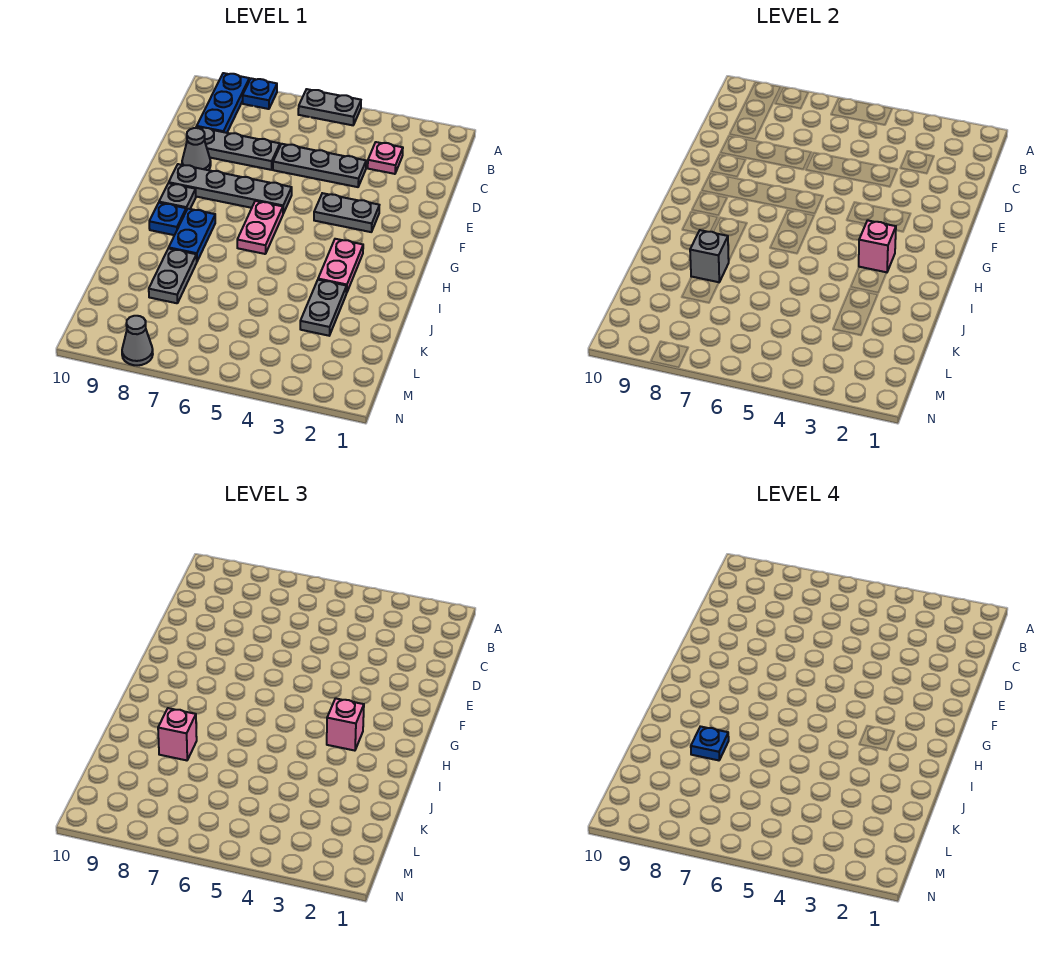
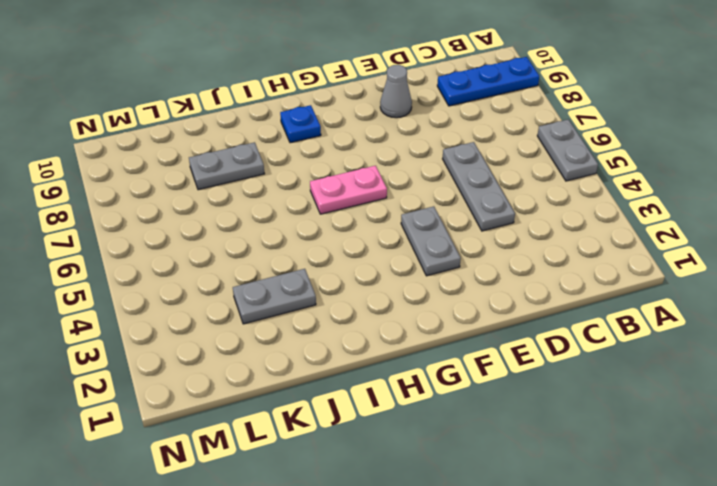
none -> blue plate A8 level 1
none -> pink plate C3 level 1
none -> grey plate D7:D9 level 1

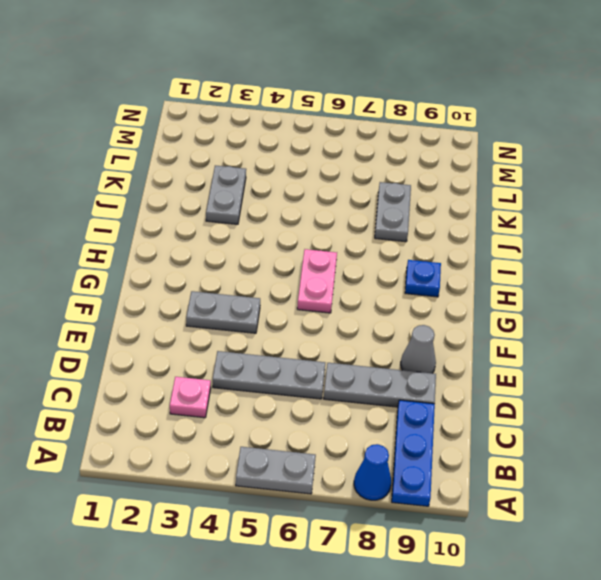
blue cone A8 level 1 -> blue plate A8 level 1
none -> grey plate F6:F9 level 1
none -> grey plate G9 level 1
none -> pink plate H3:I3 level 1

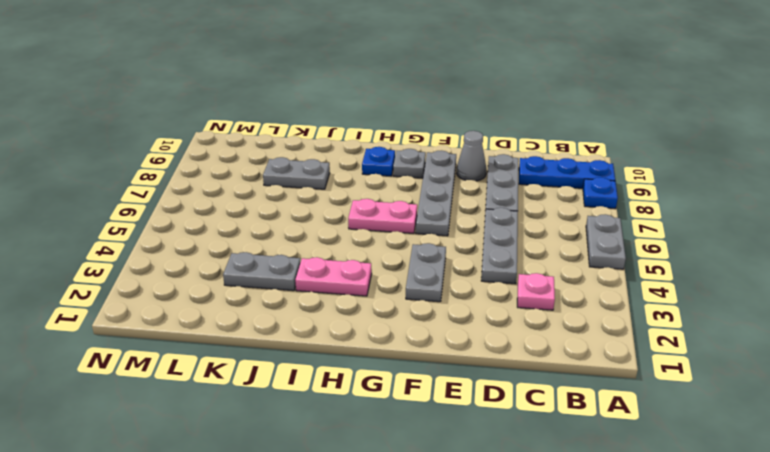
none -> blue plate H8:I8 level 1
none -> grey cone N8 level 1
none -> pink brick H3 level 2

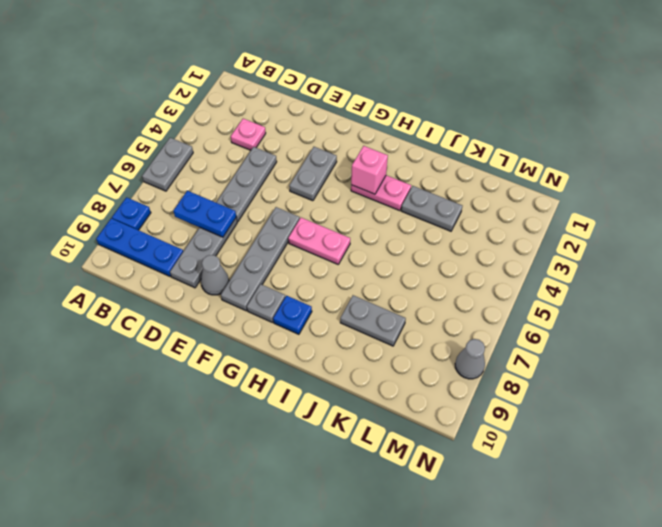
blue plate C7:D7 level 2 -> blue plate H8:I8 level 1
none -> grey brick J8 level 2
none -> pink brick H3 level 3
none -> pink brick J8 level 3

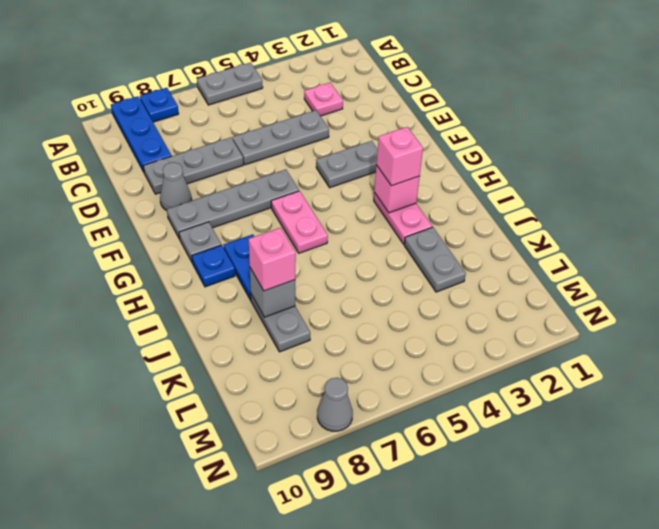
none -> blue plate J8 level 4

